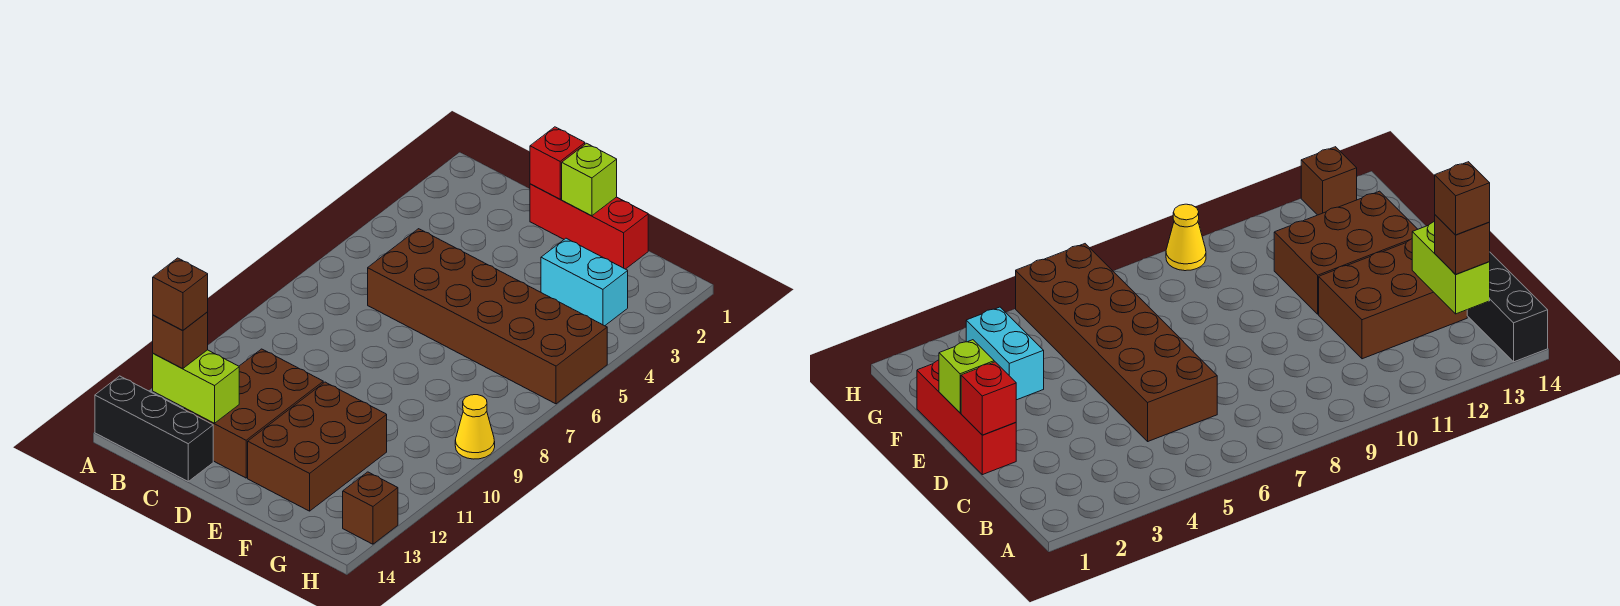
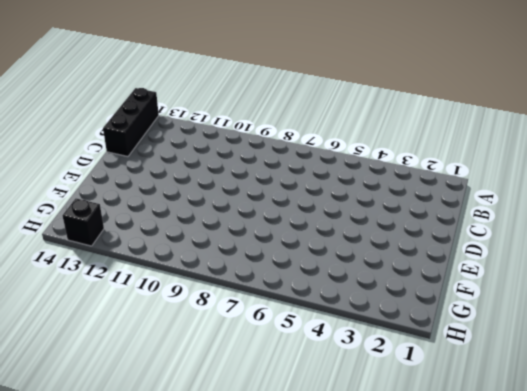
black brick H13 level 1 -> brown brick H13 level 1
none -> brown brick C5:H6 level 1
none -> brown brick C11:D13 level 1
none -> red brick D1:F1 level 1

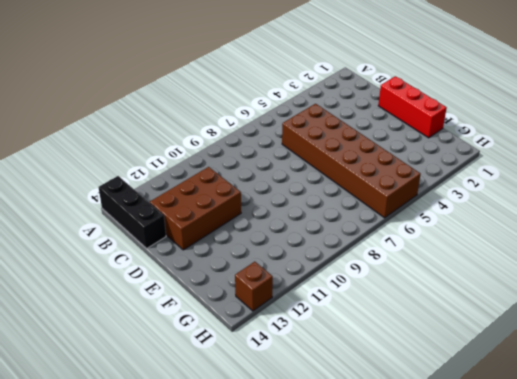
none -> brown brick E11:F13 level 1
none -> cyan brick F3:G3 level 1
none -> yellow cone H9 level 1

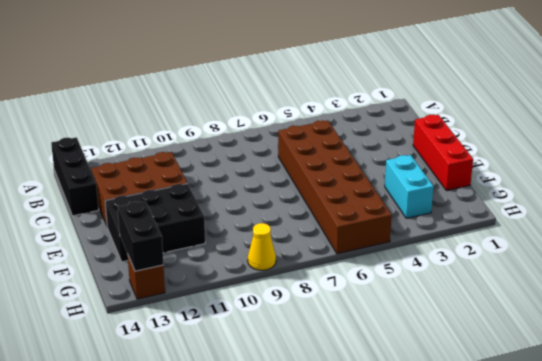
black brick E11:F13 level 1 -> brown brick E11:F13 level 1
black brick G13:H13 level 2 -> none
none -> lime brick B13:C13 level 2
none -> red brick D1 level 2
none -> lime brick E1 level 2

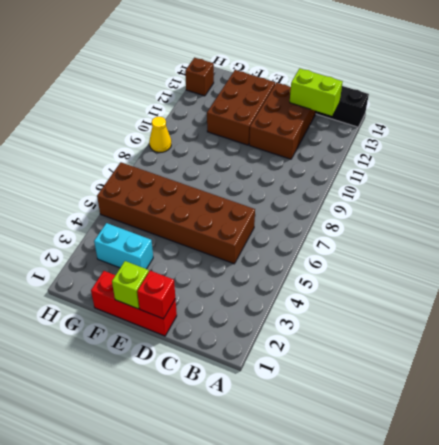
none -> brown brick B13 level 3
none -> brown brick B13 level 4

